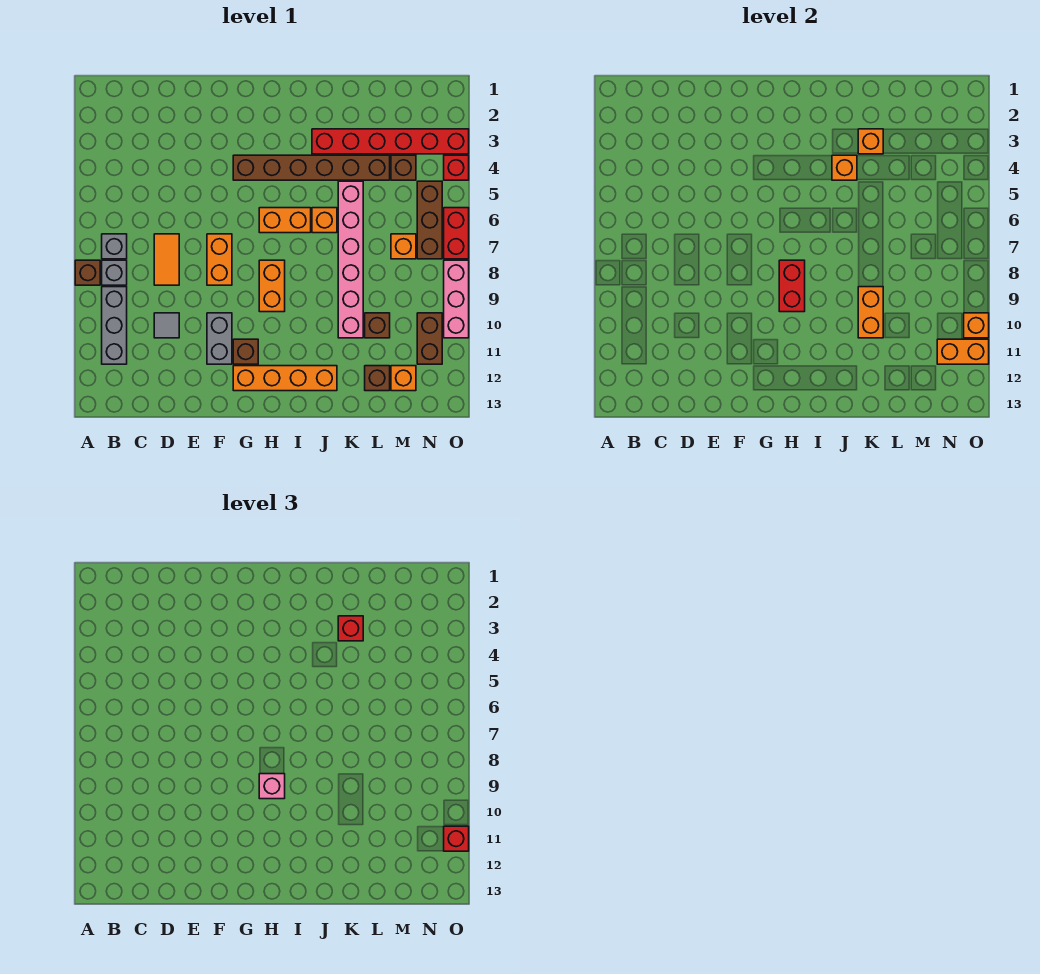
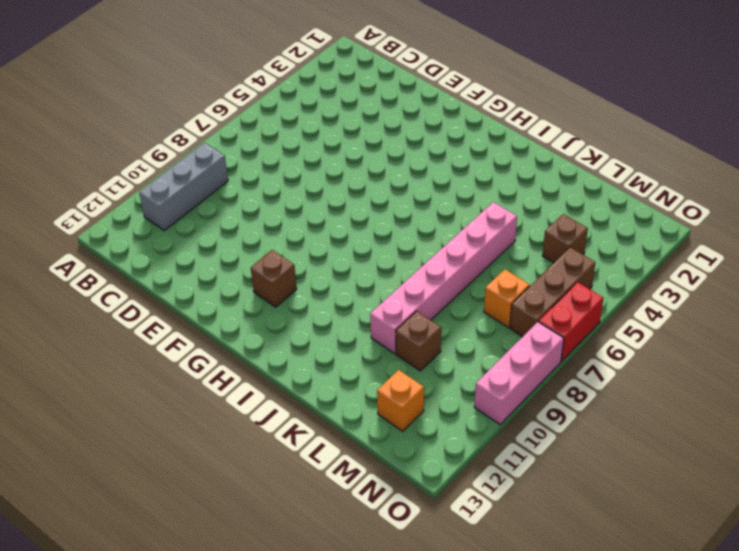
none -> brown brick A8 level 1
none -> grey brick B7 level 1
none -> grey brick B8 level 1
none -> orange tile D7:D8 level 1

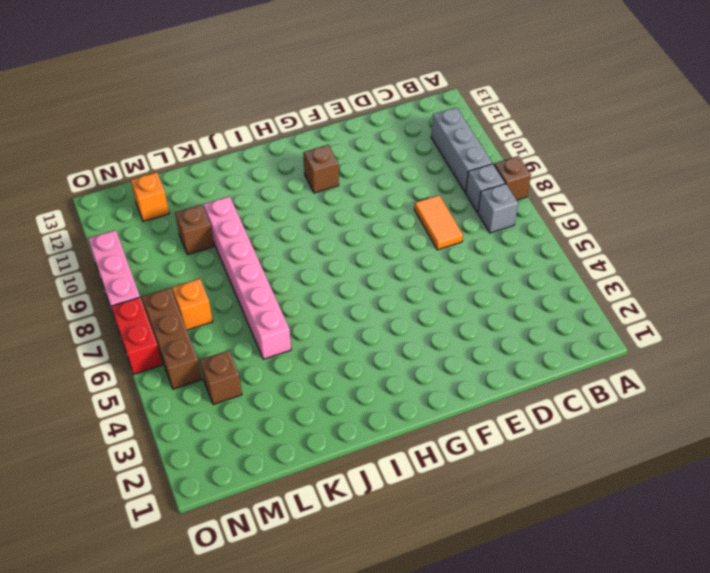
none -> grey tile D10 level 1
none -> orange brick F7:F8 level 1
none -> grey brick F10:F11 level 1
none -> brown brick G4:L4 level 1

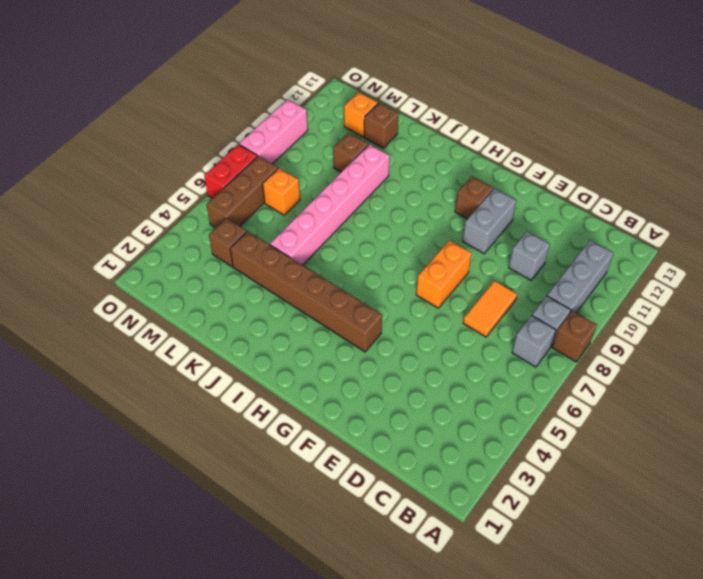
grey brick D10 level 1 -> grey tile D10 level 1
none -> orange brick G12:J12 level 1
none -> orange brick H6:I6 level 1
none -> orange brick H8:H9 level 1
none -> red brick J3:O3 level 1

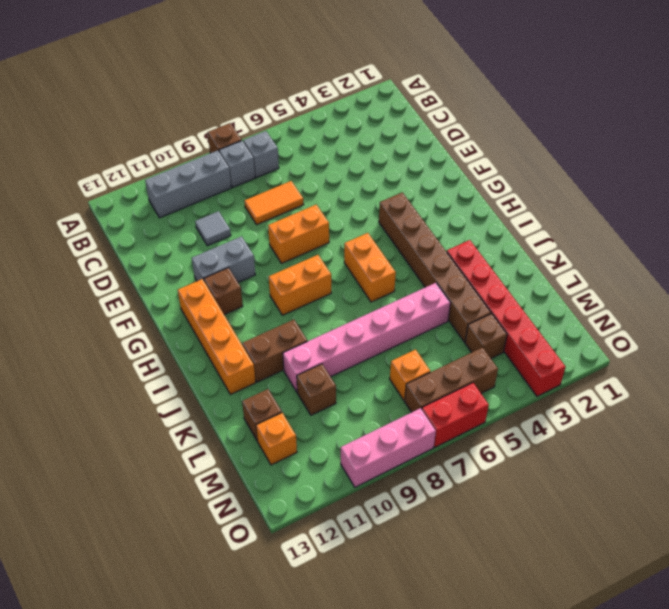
brown brick J10:J11 level 1 -> brown brick N10:N11 level 1
none -> orange brick J6 level 1
none -> red brick O4 level 1
none -> red brick H8:H9 level 2
none -> orange brick J4 level 2

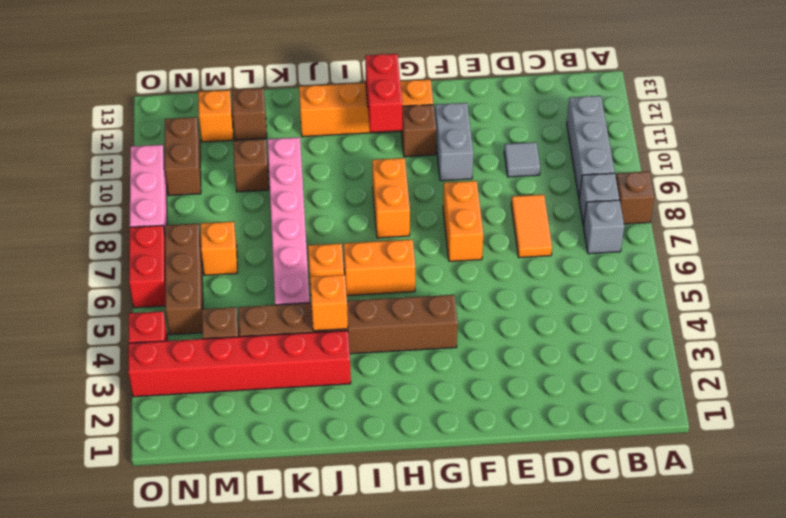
red brick H11:H12 level 2 -> red brick H8:H9 level 2
none -> orange brick K3 level 2
none -> orange brick K9:K10 level 2
none -> orange brick N11:O11 level 2
none -> orange brick O10 level 2

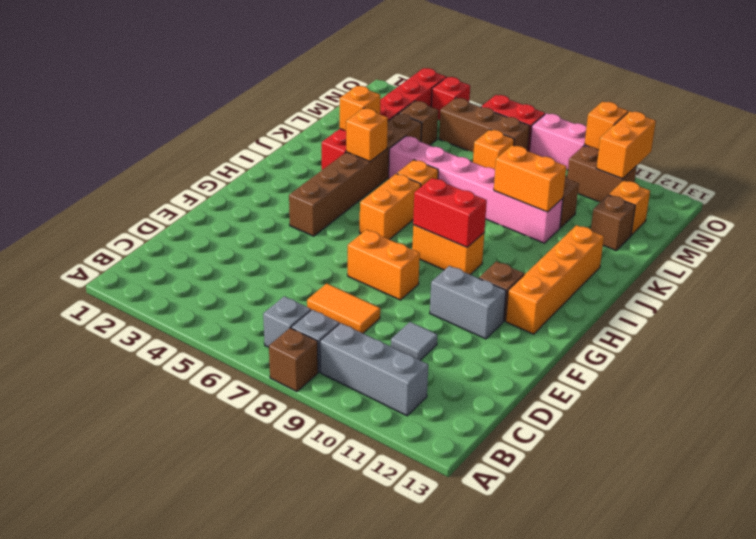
none -> pink brick H9 level 3
none -> red brick K3 level 3
none -> red brick O11 level 3

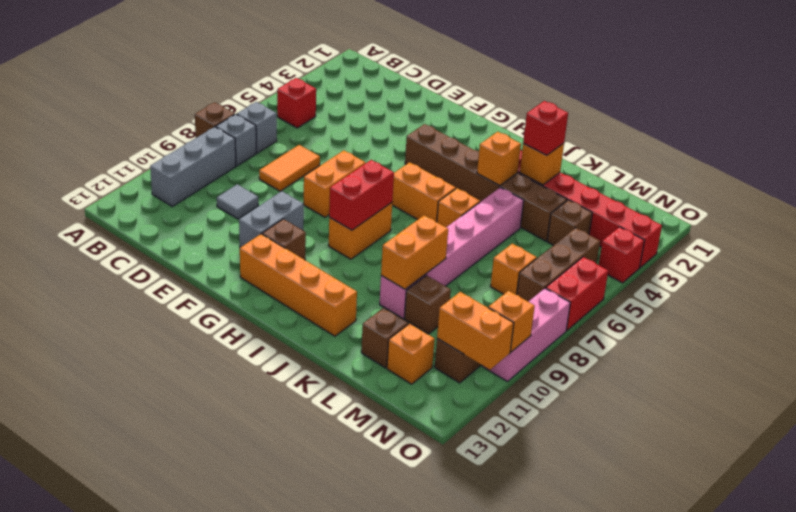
red brick B5 level 1 -> red brick O11 level 3
none -> pink brick H9 level 3

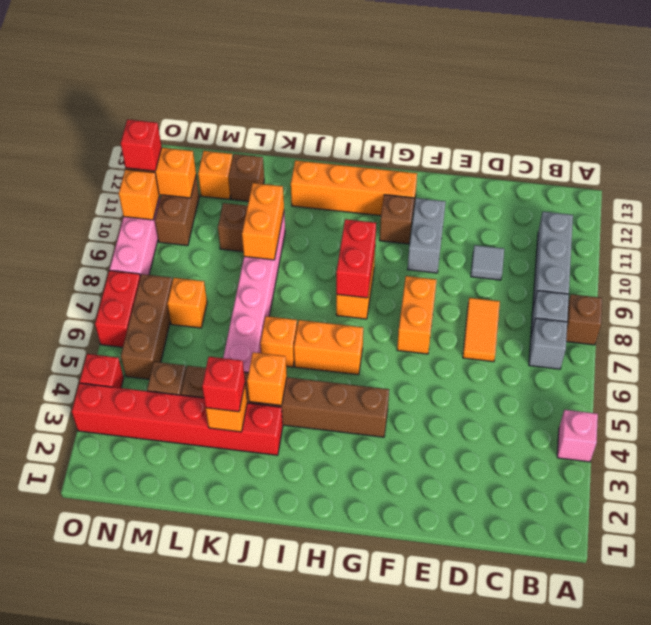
pink brick A4 level 1 -> pink brick H9 level 3

